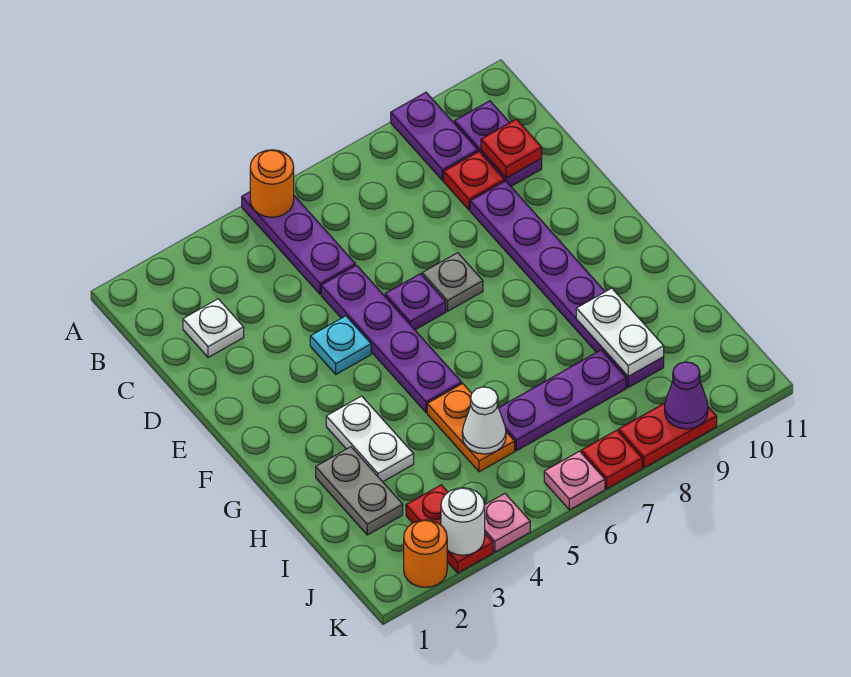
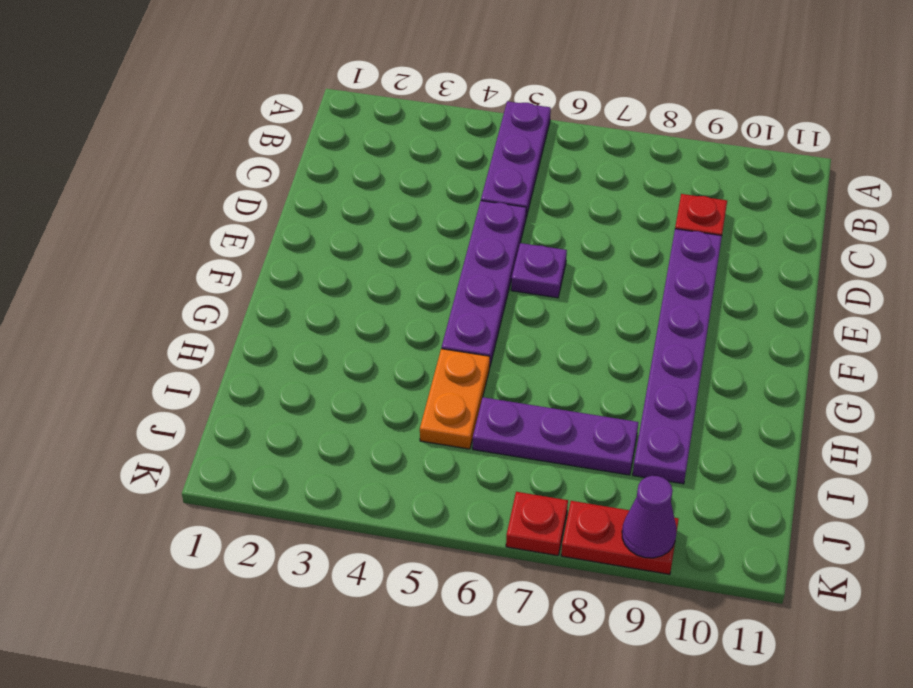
none -> purple plate A9:B9 level 1
none -> purple plate B10:C10 level 1
none -> white plate C2 level 1

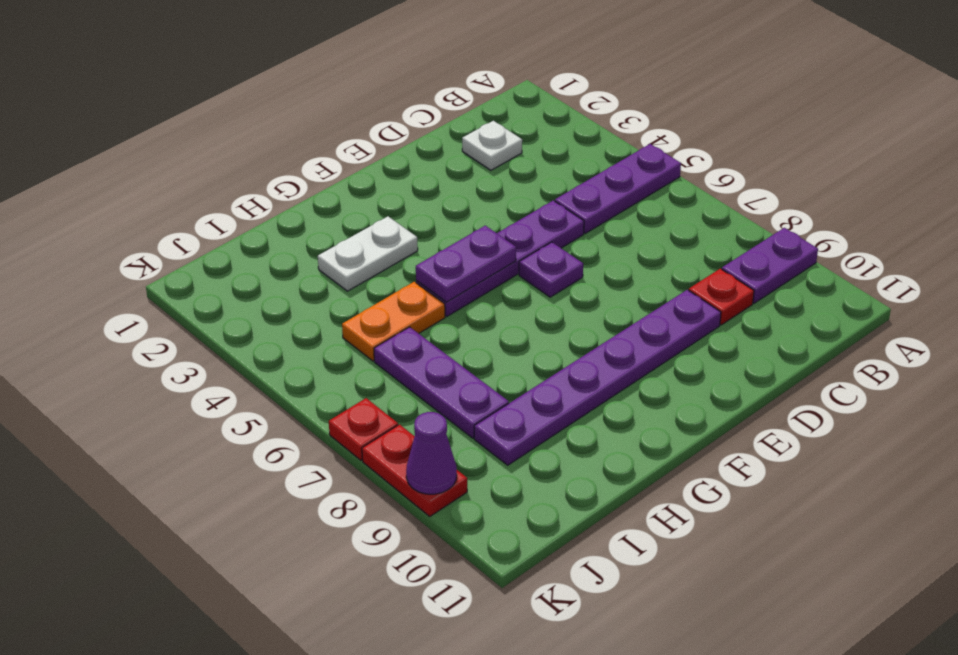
purple plate F5:G5 level 2 -> purple plate B10:C10 level 1
none -> cyan plate E4 level 1
none -> grey plate E7 level 1
none -> grey plate H2:I2 level 1

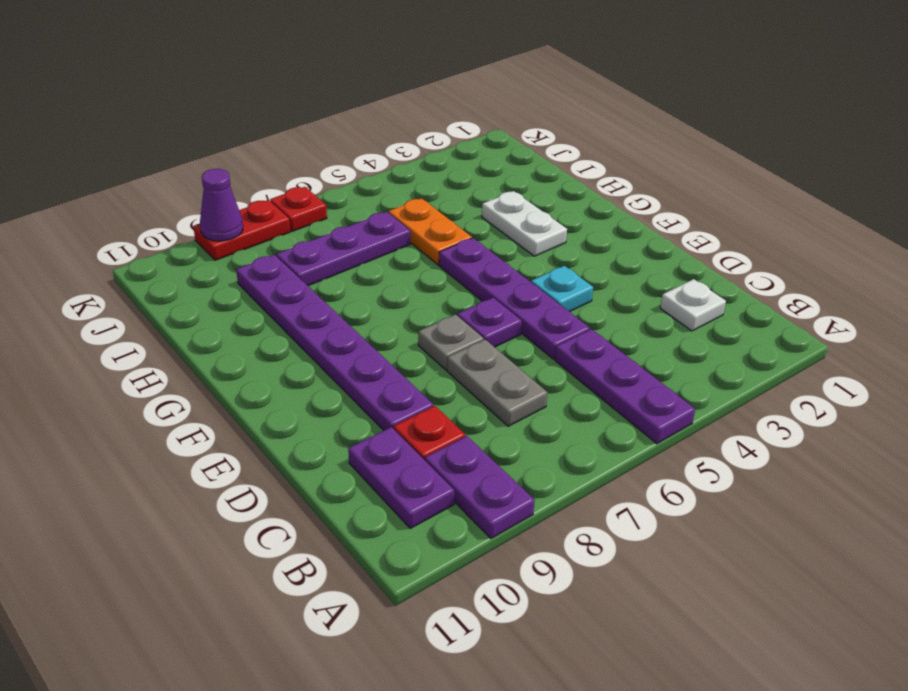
grey plate C7:D7 level 1 -> grey plate H2:I2 level 1
none -> red plate J3:K3 level 1
none -> orange round brick K2 level 1
none -> pink plate K4 level 1

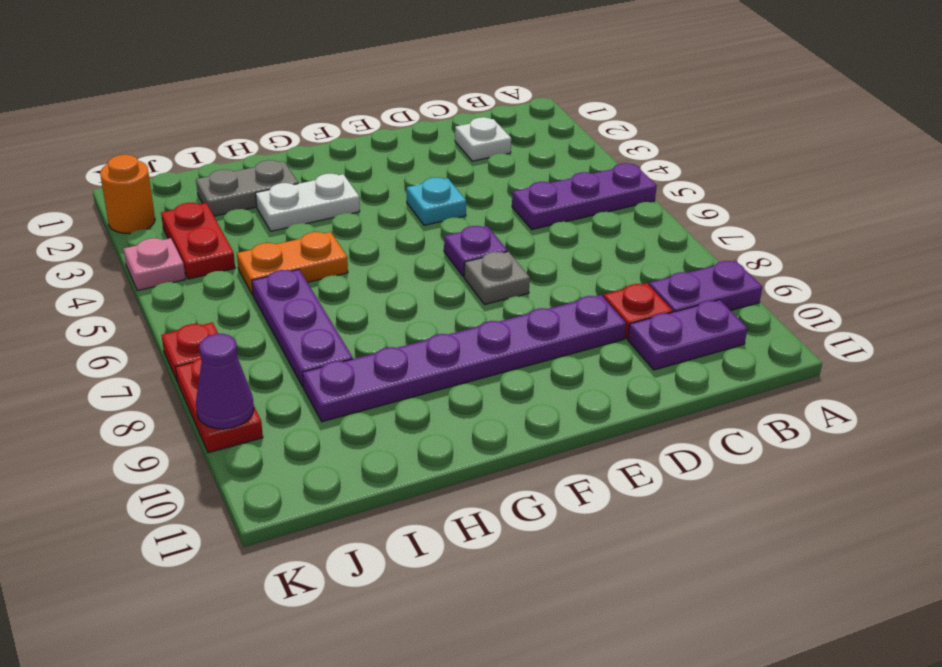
red plate J3:J4 level 1 -> red plate J3:K3 level 1
none -> purple plate D5:G5 level 1
none -> pink plate K6 level 1
none -> orange round brick A5 level 2

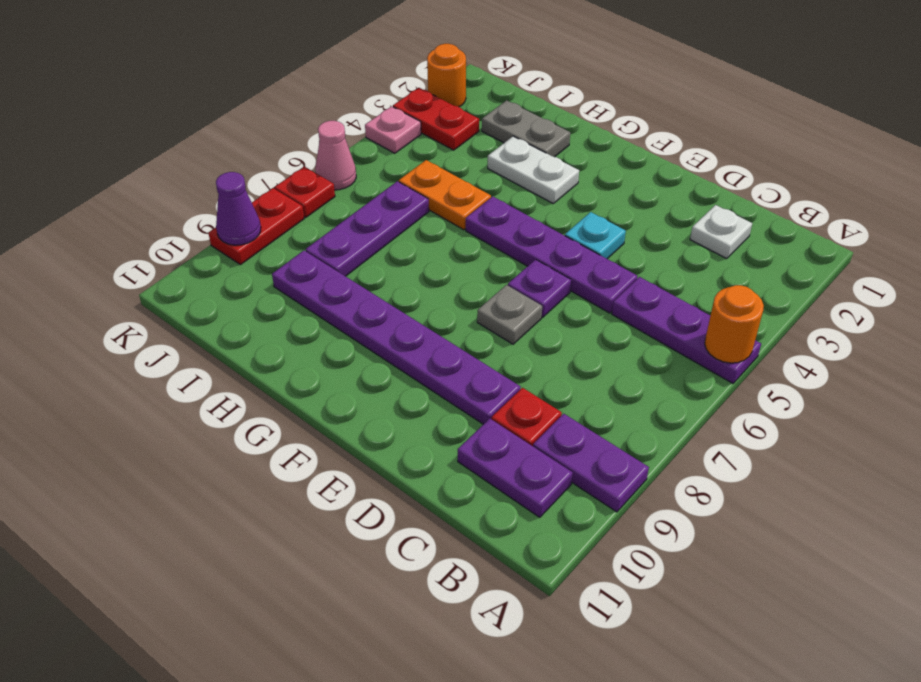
pink cone K6 level 1 -> pink plate K6 level 1
none -> red plate C10 level 2
none -> white plate H9:I9 level 2
none -> white cone I5 level 2

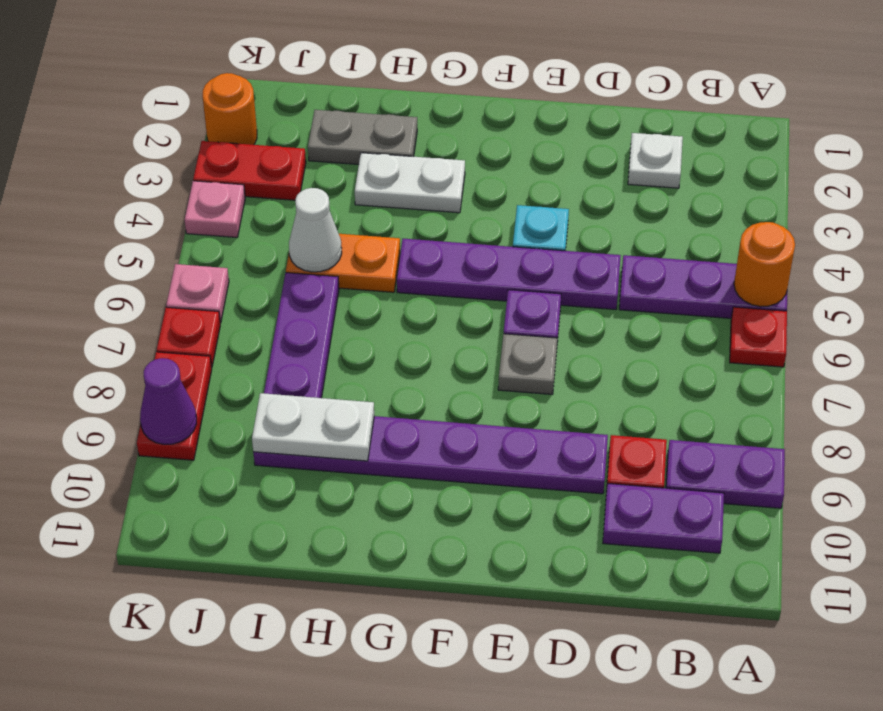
red plate A6 level 1 -> red plate C10 level 2
none -> white round brick K3 level 2

